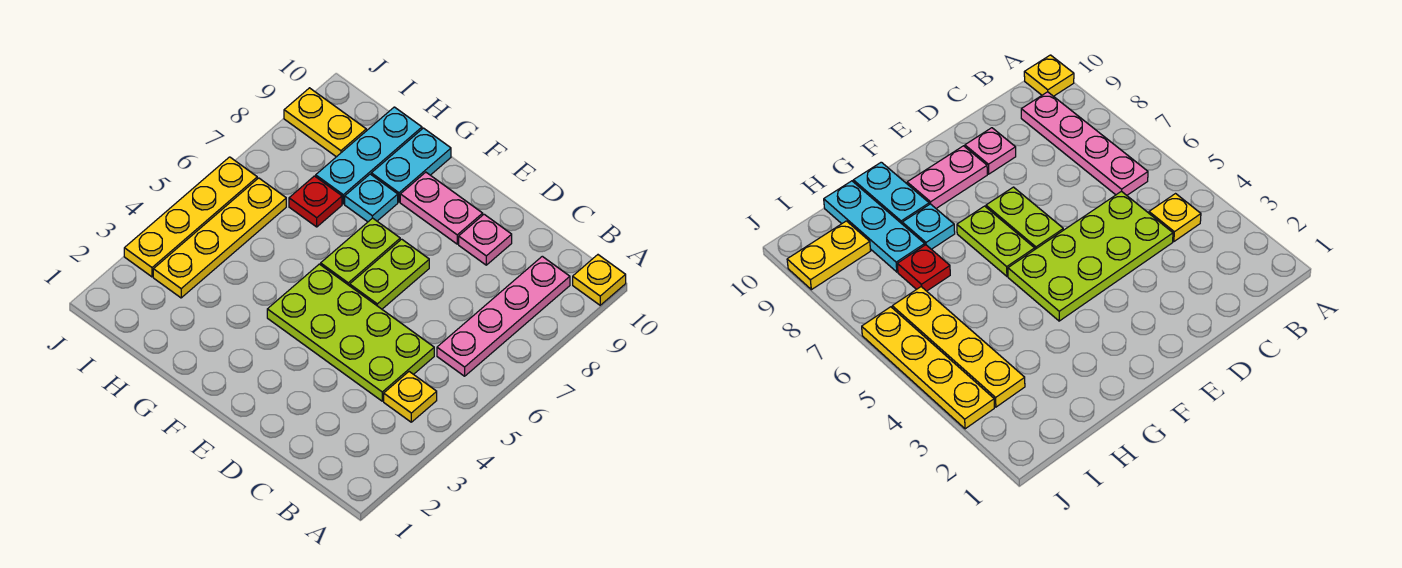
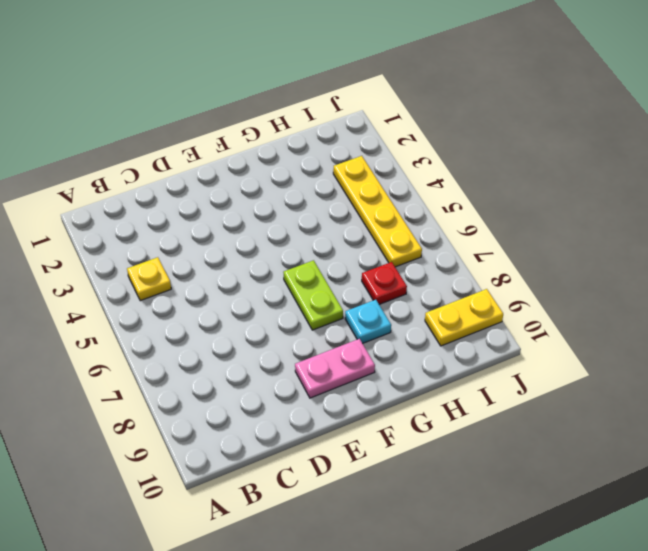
none -> yellow plate A10 level 1
none -> pink plate B6:B9 level 1
none -> lime plate C4:F5 level 1

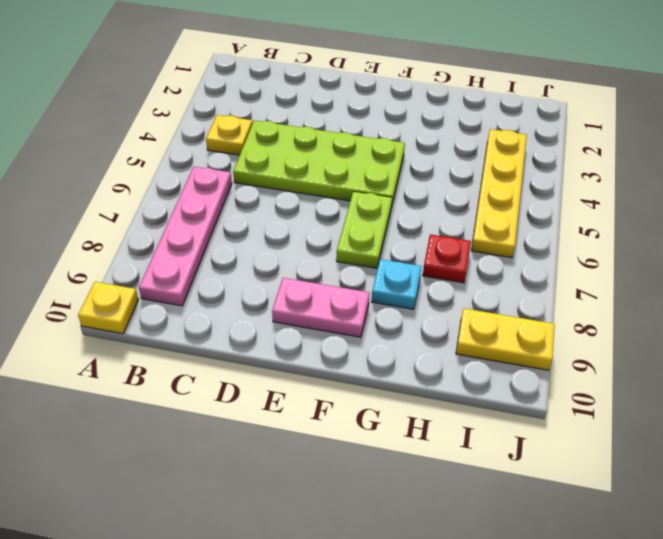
none -> pink plate D9 level 1
none -> lime plate E6:E7 level 1
none -> cyan plate G9:G10 level 1

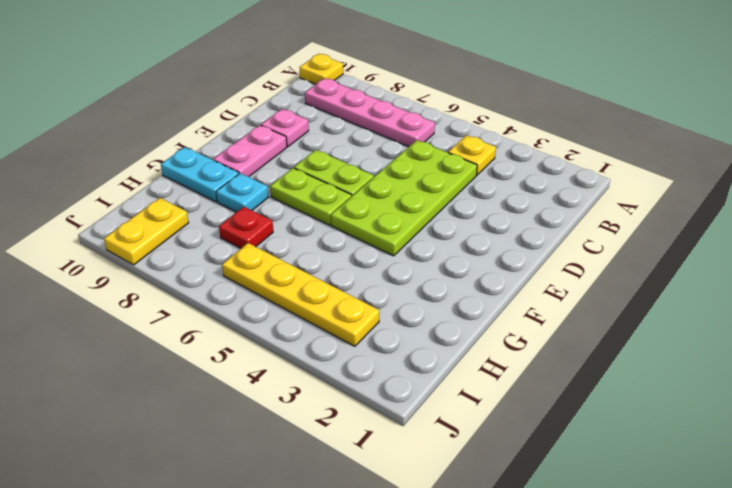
none -> cyan plate H8:H10 level 1
none -> yellow plate J3:J6 level 1

